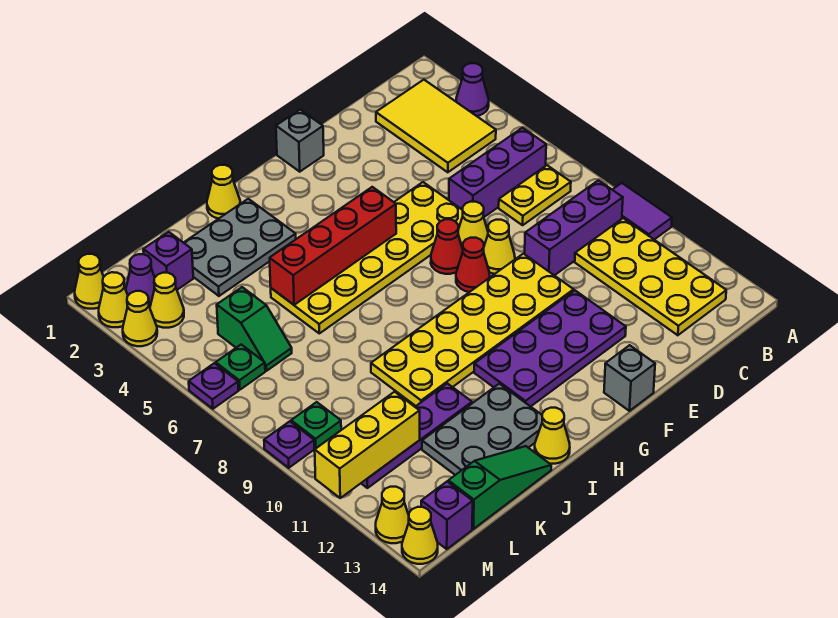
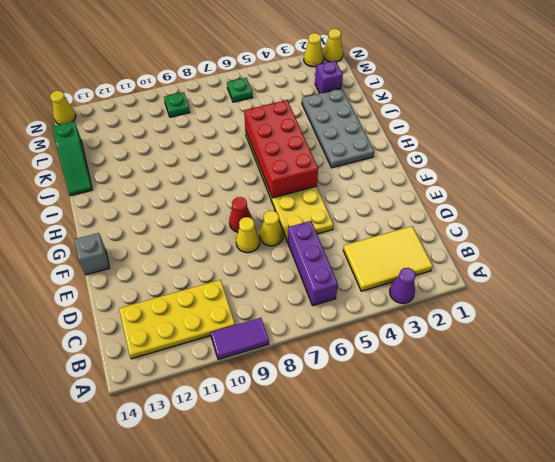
red brick G5:J6 level 2 -> red brick G5:J5 level 2
grey plate H2:K3 level 1 -> grey plate I2:K3 level 1
none -> yellow plate B7:C7 level 1
none -> purple brick B9:D9 level 1
none -> yellow plate E9:J10 level 1
none -> purple plate E11:H12 level 1

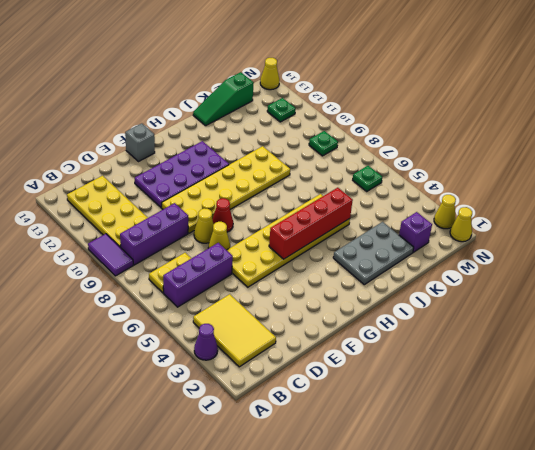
green plate M12 level 1 -> none
none -> grey brick F1 level 1
none -> red cone F7 level 1
none -> yellow cone I1 level 1
none -> grey plate I12:K13 level 1

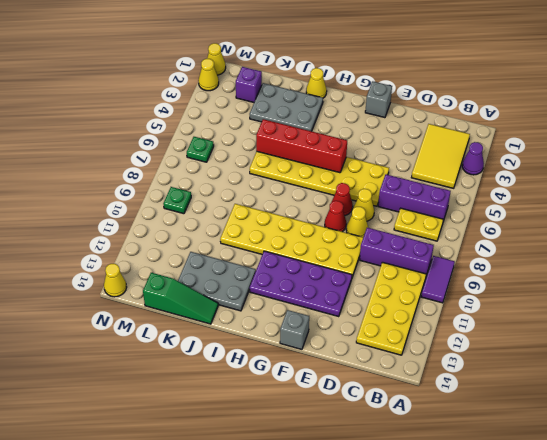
none -> yellow cone I14 level 1
none -> purple plate J11:M11 level 1
none -> green slope L5:L6 level 1 top 5
none -> purple cone M2 level 1

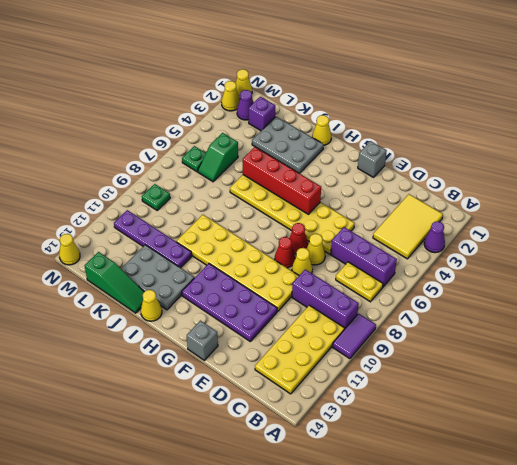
none -> yellow cone M3 level 1
none -> purple brick M14 level 1
none -> yellow cone N3 level 1
none -> purple plate N6 level 1

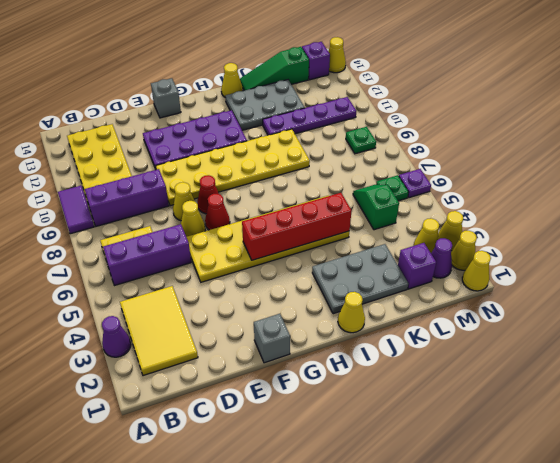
none -> purple plate N9 level 1
none -> yellow cone N13 level 1
none -> yellow brick L11:N11 level 2

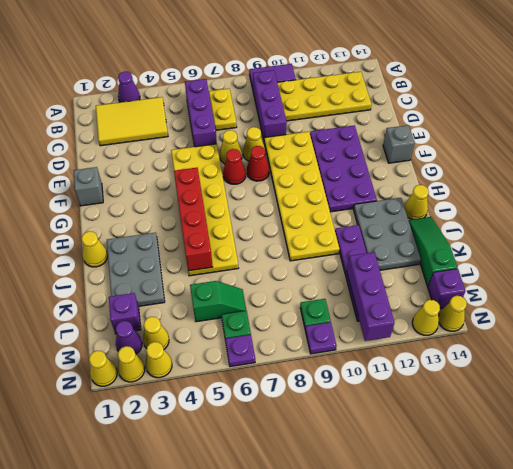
purple brick L11:N11 level 2 -> yellow brick L11:N11 level 2

